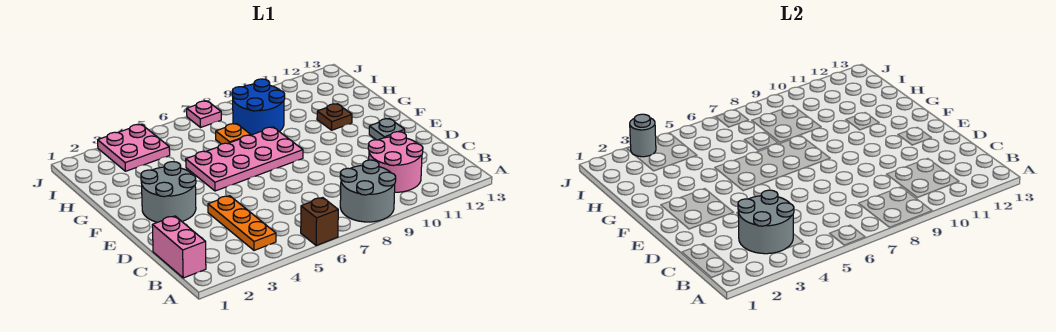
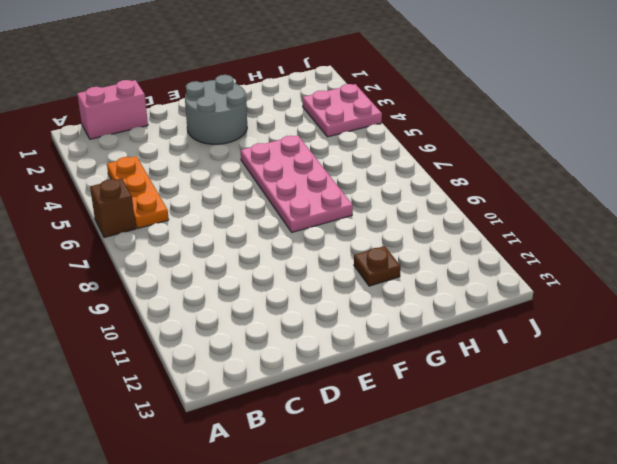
orange plate B4:B6 level 1 -> orange plate B4:D4 level 1
none -> grey round brick A8:B9 level 1
none -> pink round brick B10:C11 level 1
none -> grey plate E12 level 1

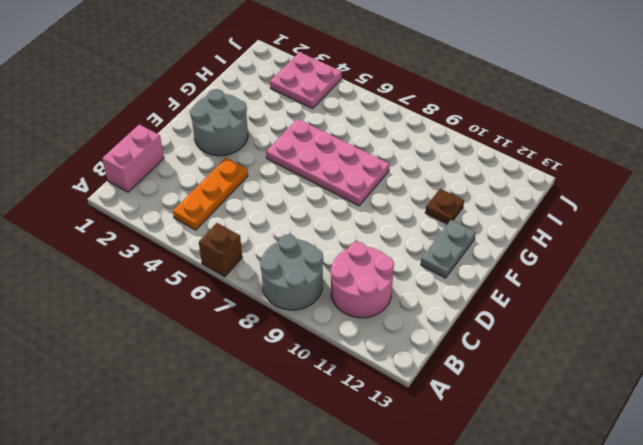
grey plate E12:F12 level 1 -> grey plate E12 level 1
none -> orange plate H7 level 1
none -> blue round brick H8:I9 level 1
none -> pink plate J7 level 1

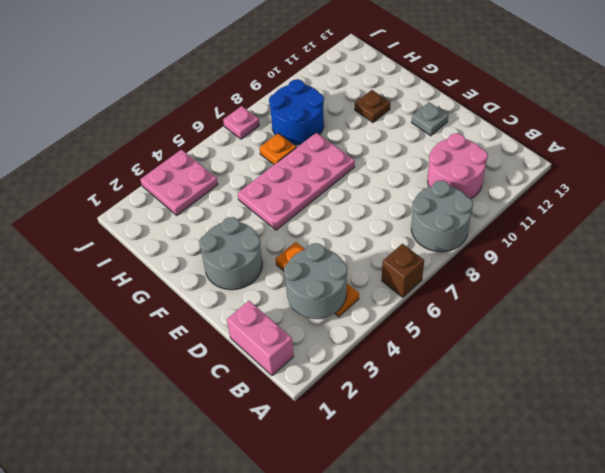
none -> grey round brick J3 level 2

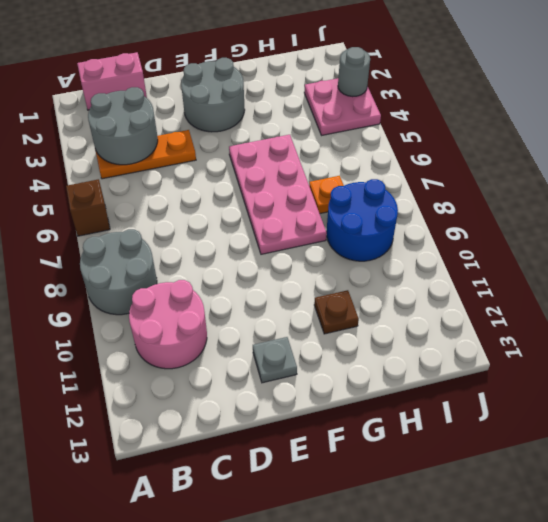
none -> pink plate J7 level 1

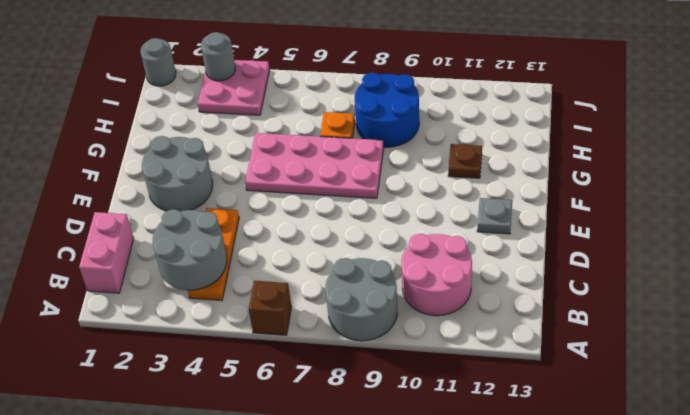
grey round brick J1 level 1 -> none
none -> pink plate J7 level 1

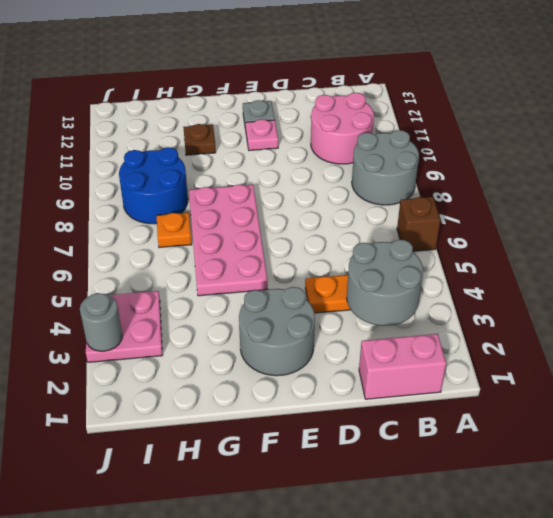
pink plate E11 level 1 -> pink plate J7 level 1

